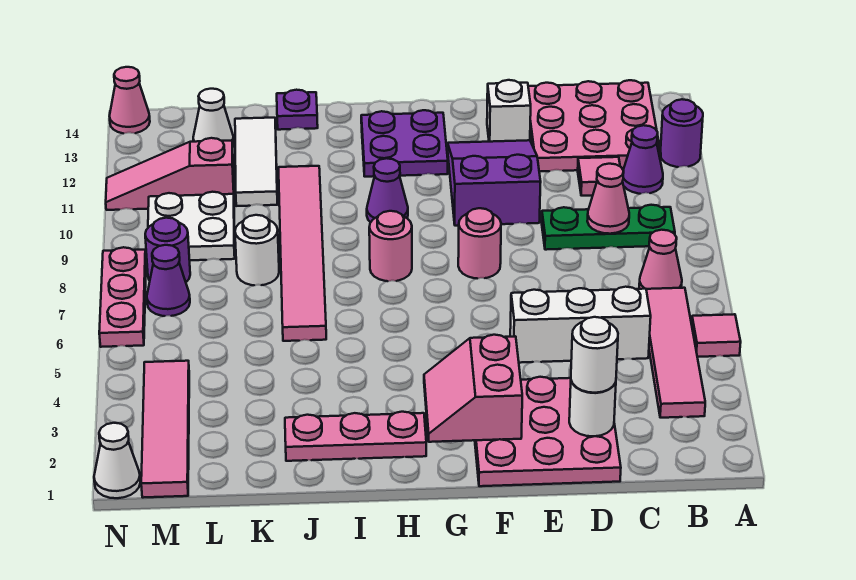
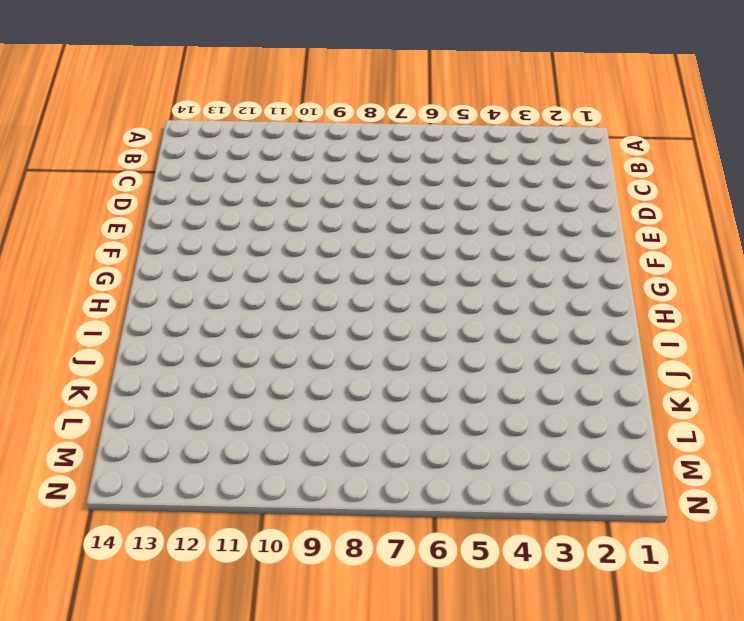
none -> pink tile A5 level 1
none -> purple round brick A12 level 1
none -> pink tile B3:B6 level 1
none -> pink cone B7 level 1

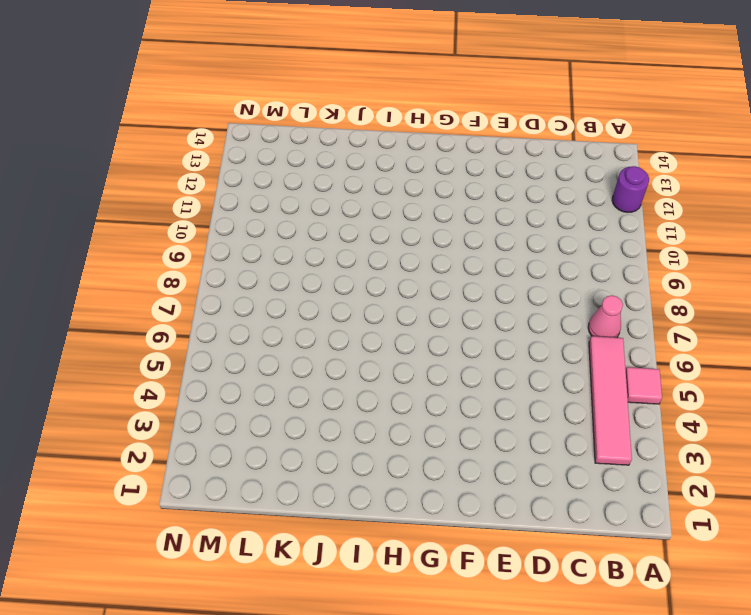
none -> green plate B9:D9 level 1
none -> purple cone B11 level 1
none -> pink plate B12:D14 level 1
none -> white brick C5:E5 level 1

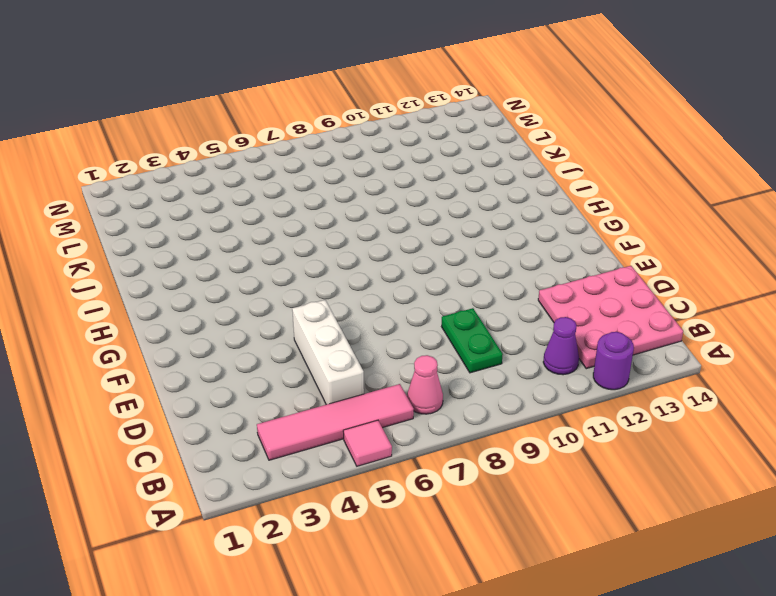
green plate C9:D9 level 1 -> green plate B9:D9 level 1
none -> pink tile C11 level 1
none -> pink plate D1:F3 level 1
none -> purple slope E10:F12 level 1 top 10
none -> white brick E13 level 1

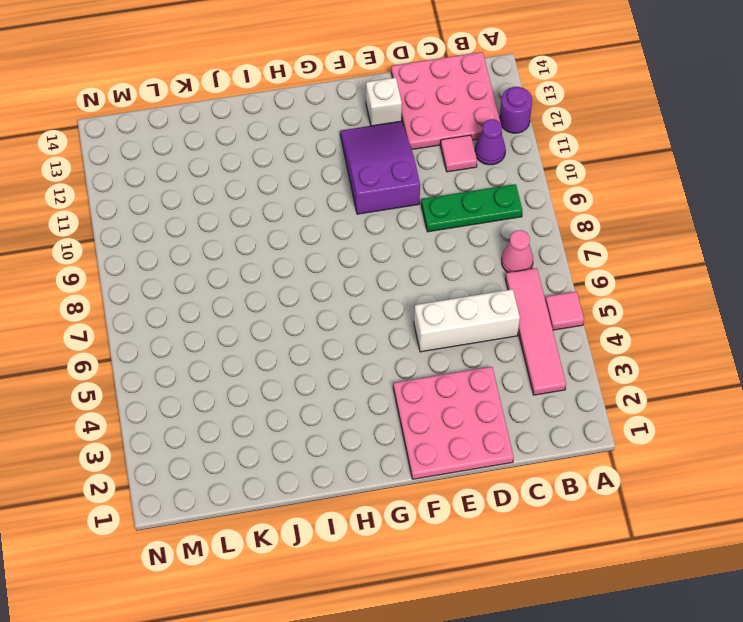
none -> pink round brick F8 level 1
none -> purple plate G12:H13 level 1
none -> pink plate H2:J2 level 1
none -> pink round brick H8 level 1

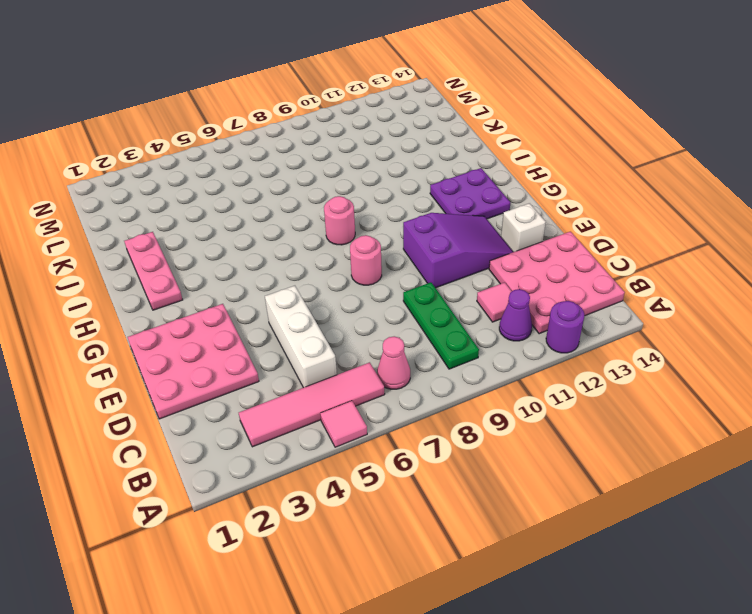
none -> purple cone H10 level 1
none -> pink tile J6:J11 level 1
none -> purple plate J14 level 1
none -> white round brick K8 level 1

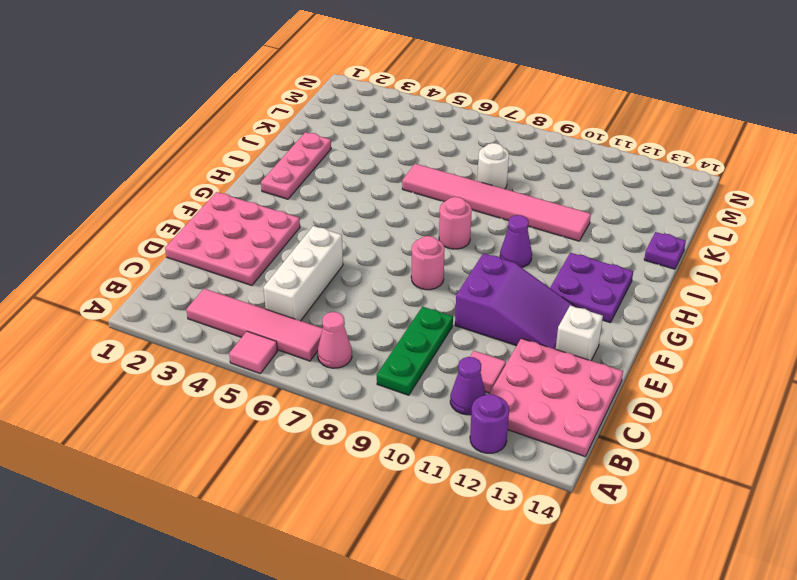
none -> white tile K11:K13 level 1
none -> white plate L9:M10 level 1
none -> pink slope L11:N11 level 1 top L
none -> white cone L13 level 1

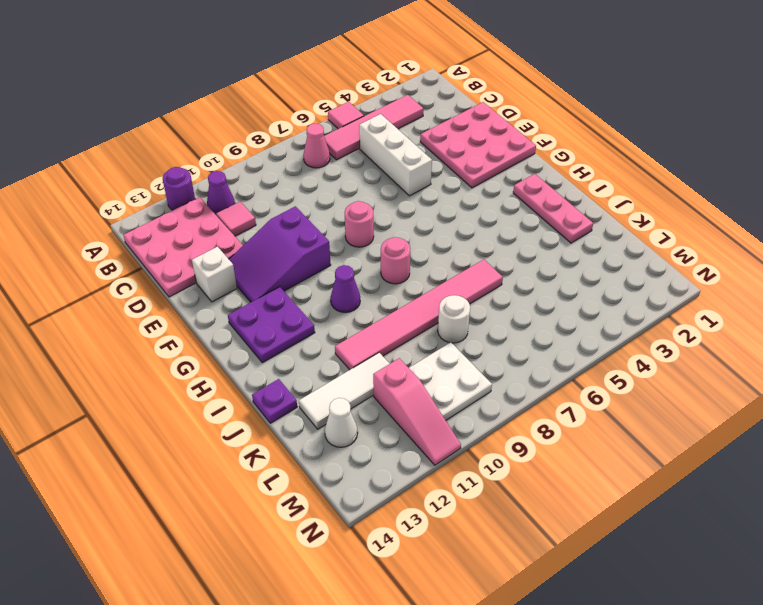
none -> green plate B9:D9 level 1
none -> pink tile M1:M4 level 1
none -> purple cone M7 level 1
none -> purple round brick M8 level 1

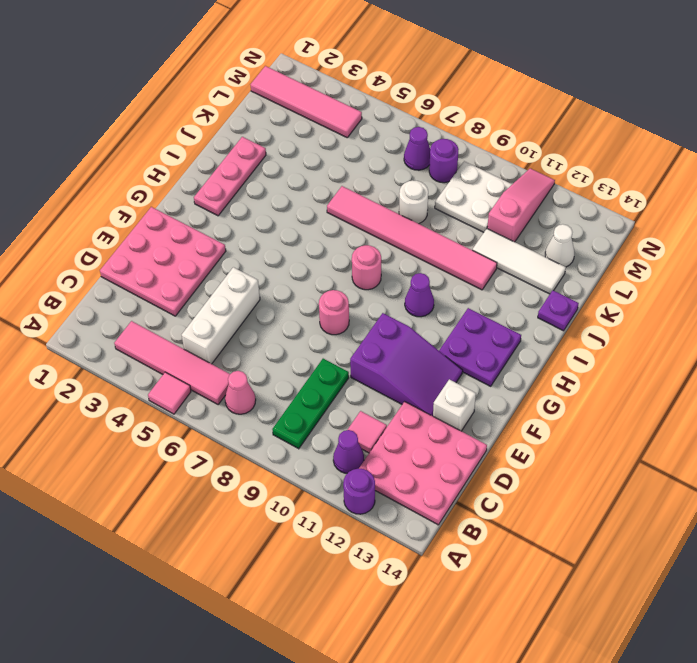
none -> white cone N1 level 1
none -> pink plate N6:N8 level 1
none -> pink cone N14 level 1
none -> pink cone C9 level 2

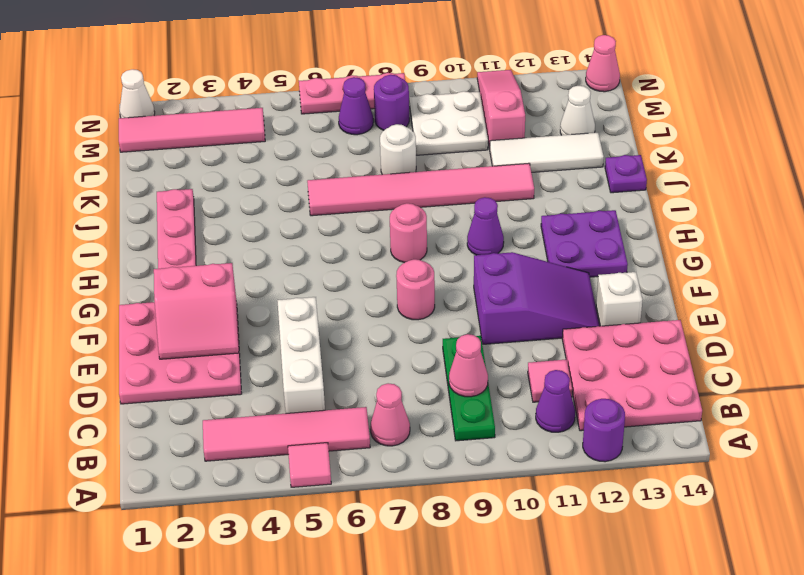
pink slope E2:F3 level 2 top F -> pink slope F2:G3 level 2 top F
none -> white round brick D2 level 2
none -> white round brick D2 level 3

